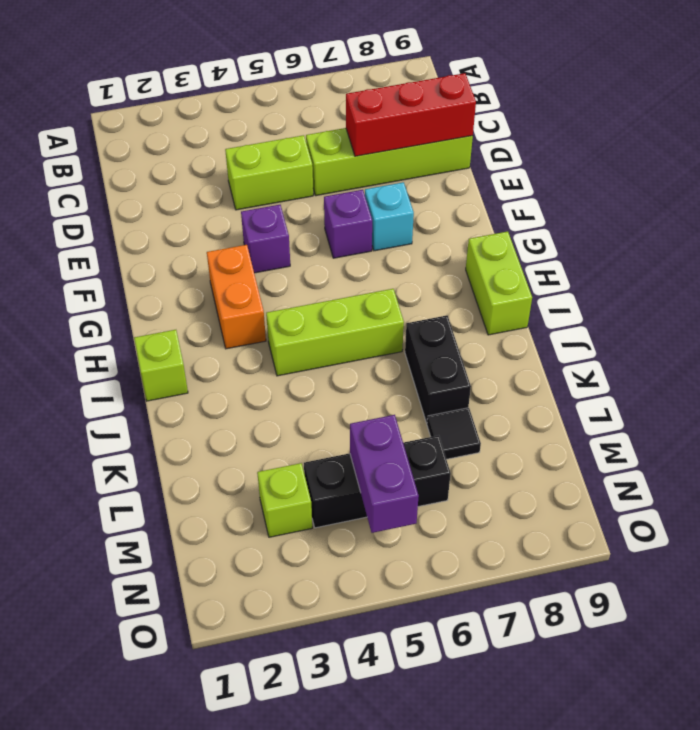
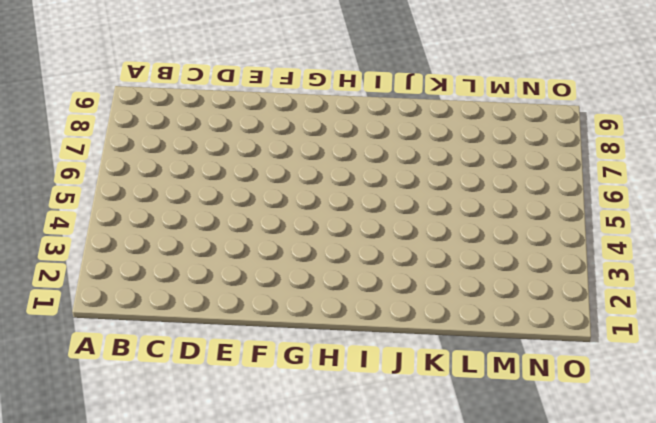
none -> lime brick D4:D5 level 1
none -> lime brick D6:D9 level 1
none -> purple brick F4 level 1

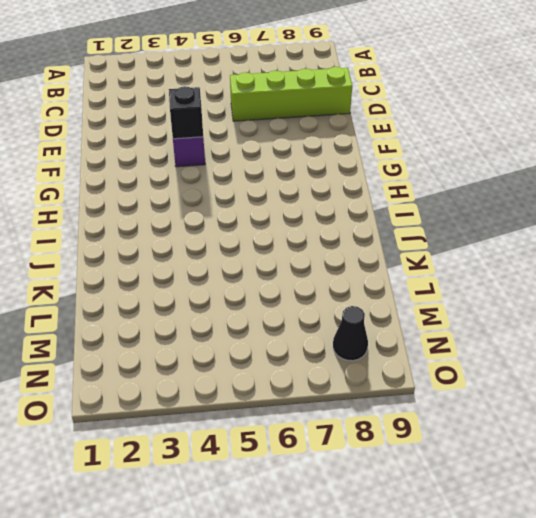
black brick F4 level 2 -> none
black cone N8 level 1 -> none
none -> lime brick D4:D5 level 1
none -> purple brick F6 level 1
none -> cyan brick F7 level 1

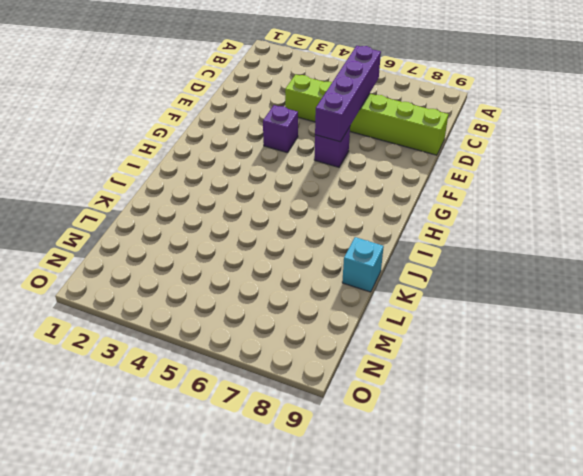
purple brick C6:F6 level 2 -> none
cyan brick K9 level 1 -> cyan brick F7 level 1
none -> orange brick G3:H3 level 1
none -> lime brick H9:I9 level 1
none -> lime brick I1 level 1

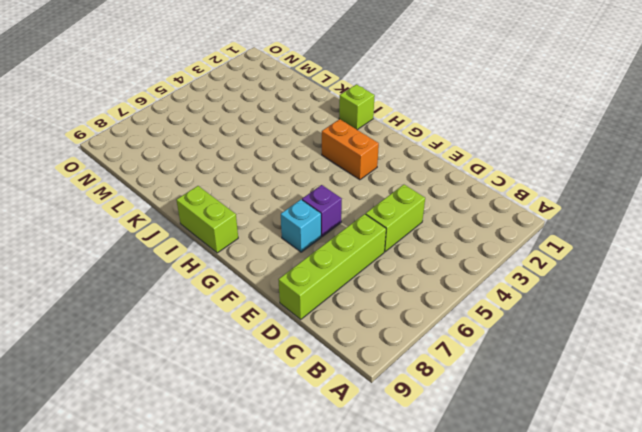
none -> purple brick F4 level 1
none -> lime brick I4:I6 level 1
none -> black brick J7:K7 level 1

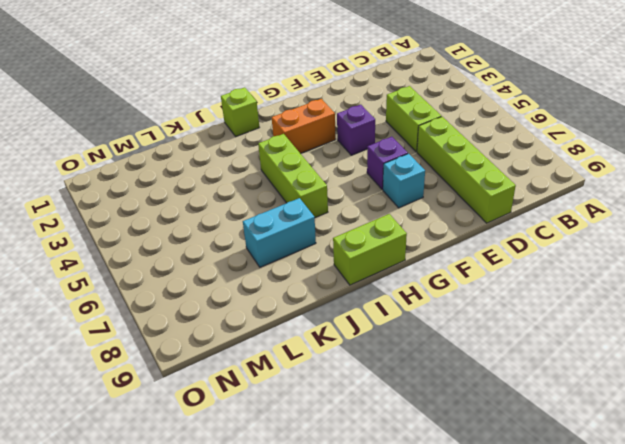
cyan brick J7:K7 level 1 -> black brick J7:K7 level 1
none -> black tile L7 level 1
none -> lime brick M3 level 1
none -> black brick M4:M6 level 1

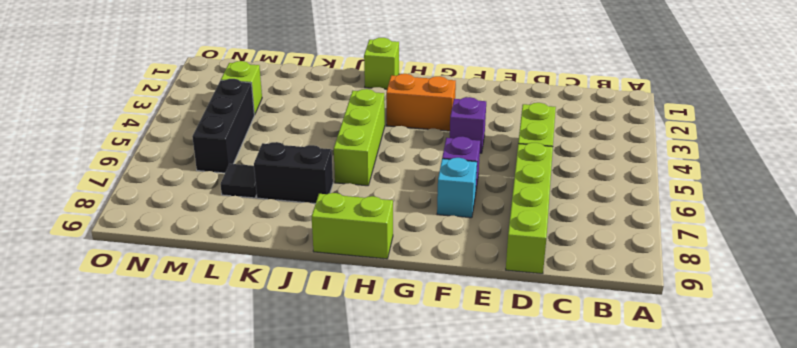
none -> red brick D7:D9 level 2
none -> purple brick M5:N5 level 2

